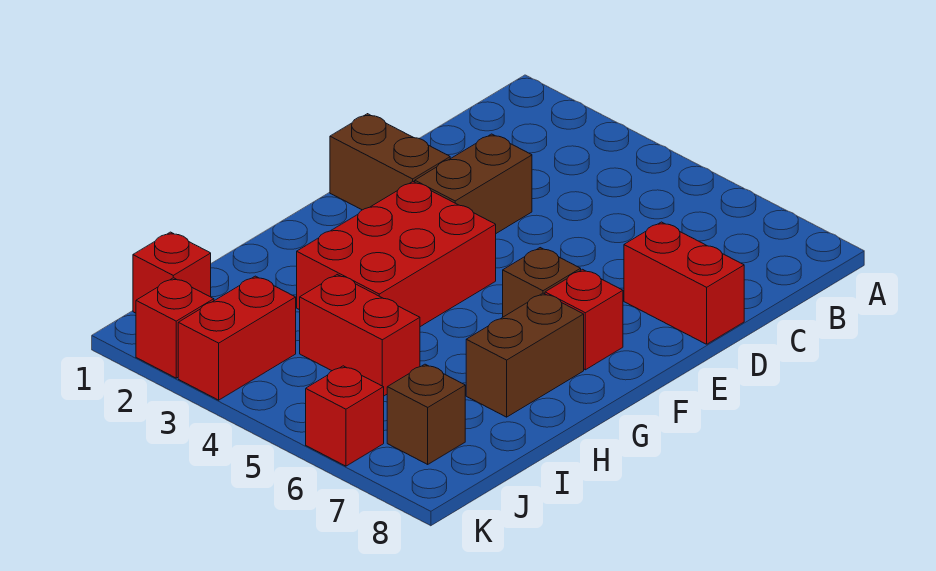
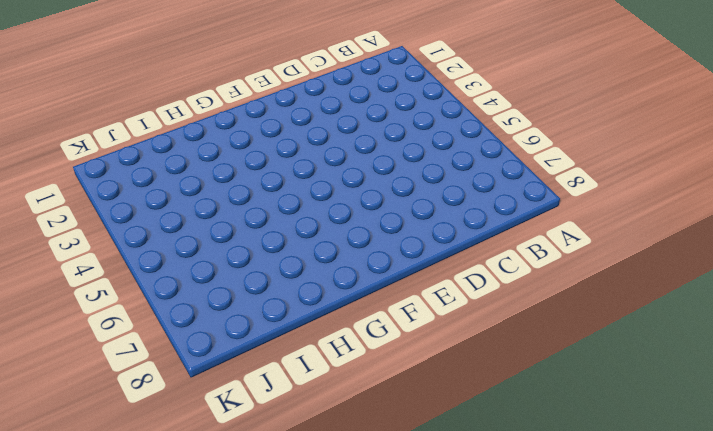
none -> brown brick D3:E3 level 1
none -> red brick D7:D8 level 1
none -> brown brick E1:E2 level 1

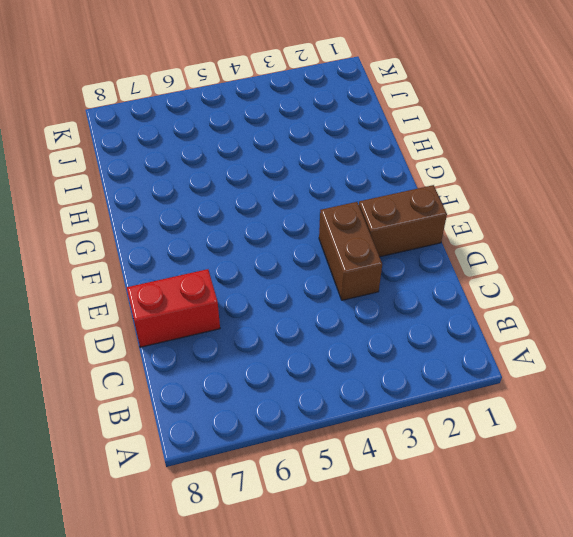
none -> red brick F3:H4 level 1
none -> brown brick F6 level 1
none -> red brick F7 level 1

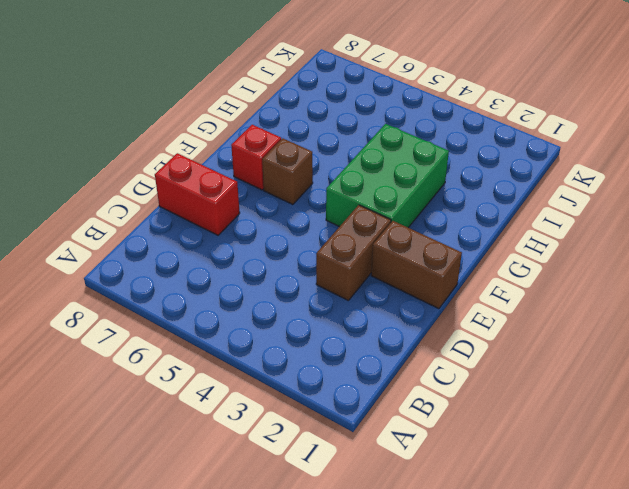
green brick F3:H4 level 1 -> red brick F3:H4 level 1
none -> brown brick G7:H7 level 1
none -> red brick I4:I5 level 1
none -> red brick J1 level 1

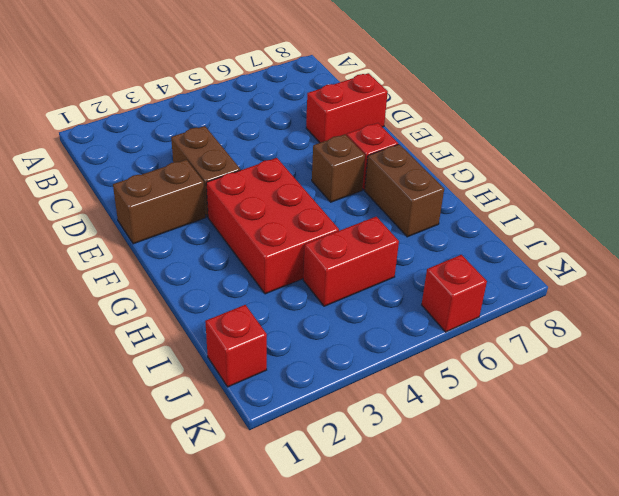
none -> red brick J3:K3 level 1
none -> brown brick J7 level 1
none -> red brick K2 level 1

